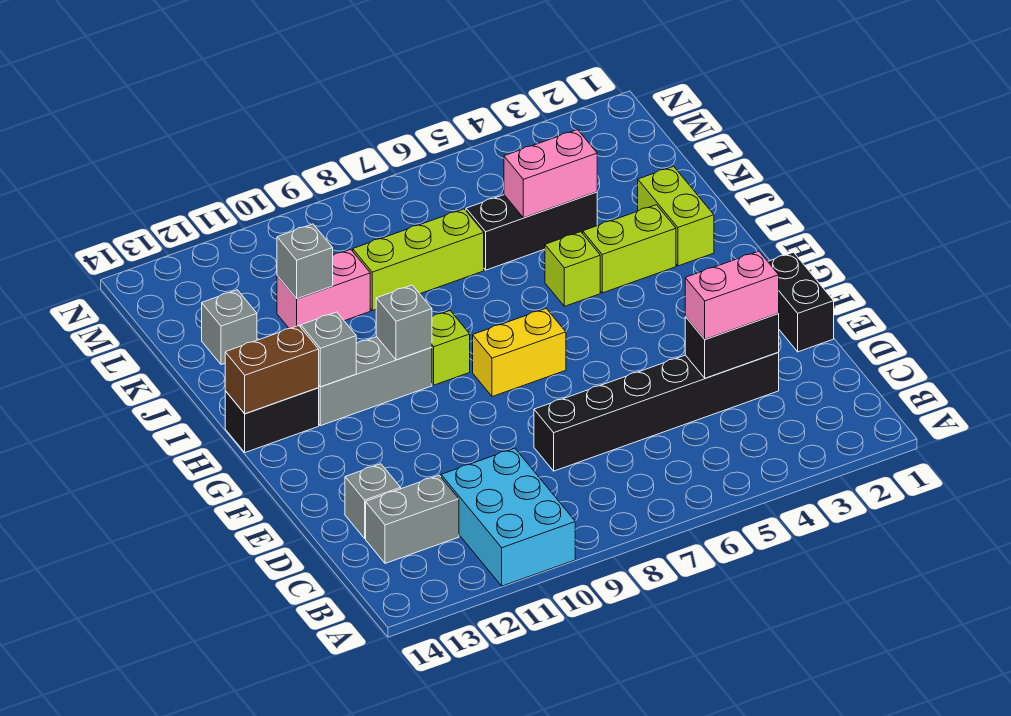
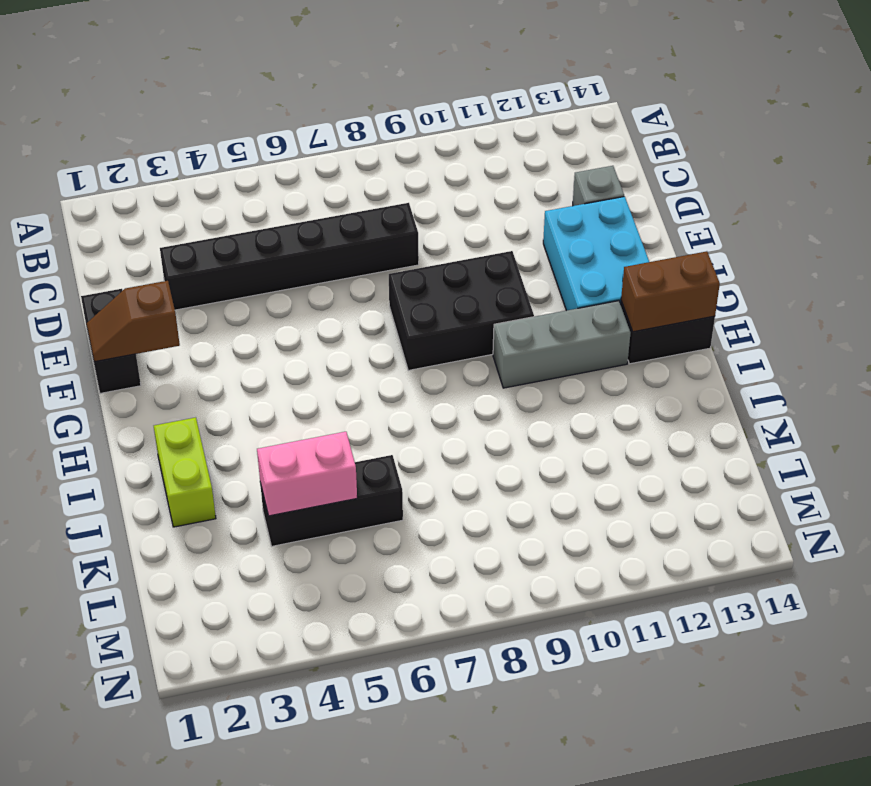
cyan brick E12:G13 level 1 -> cyan brick A10:C11 level 1
brown slope F1:F2 level 2 top 2 -> none
black brick F8:G10 level 1 -> yellow brick G7:G8 level 1
none -> grey brick C12:C13 level 1
none -> lime brick H9 level 1
none -> lime brick I3:I4 level 1

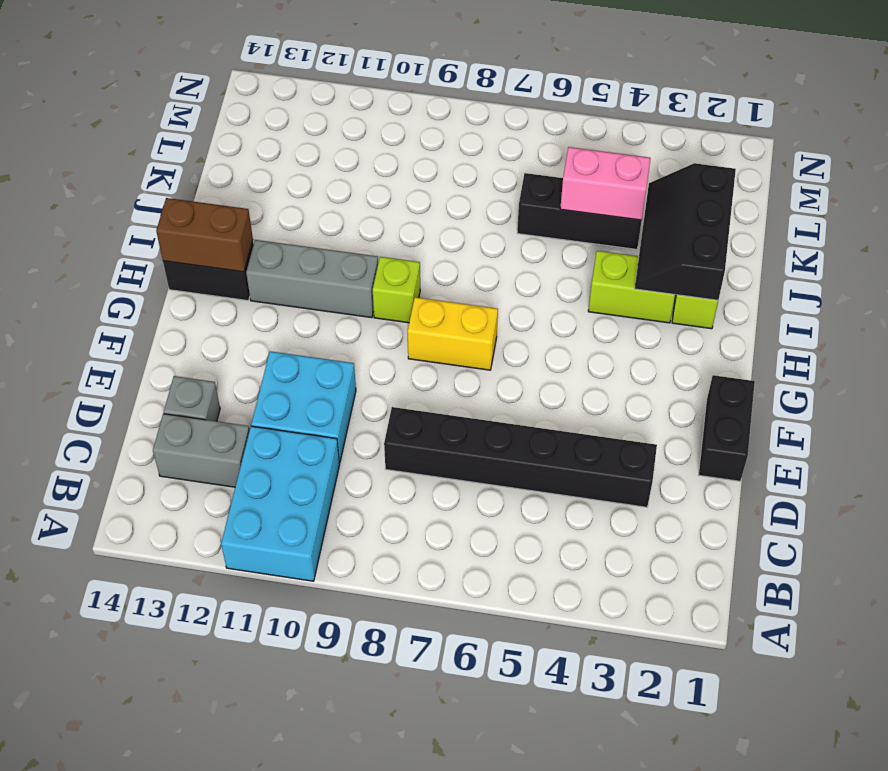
cyan brick D10:E11 level 1 -> none
black slope I2:K3 level 2 top 2 -> none
none -> lime brick I5 level 1
none -> lime brick K7:K9 level 1
none -> pink brick K10:K11 level 1

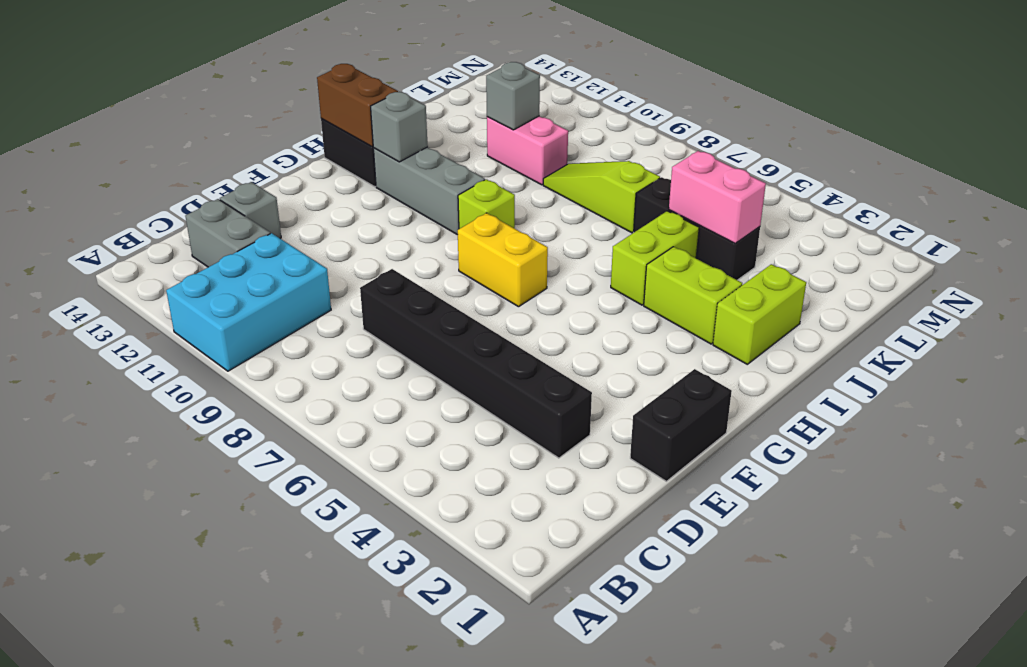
lime brick I5:J5 level 1 -> lime brick I5 level 1
lime slope K7:K9 level 1 top 7 -> lime brick K7:K9 level 1
none -> grey brick K13 level 1
none -> black brick D3:D4 level 2
none -> grey brick H10 level 2

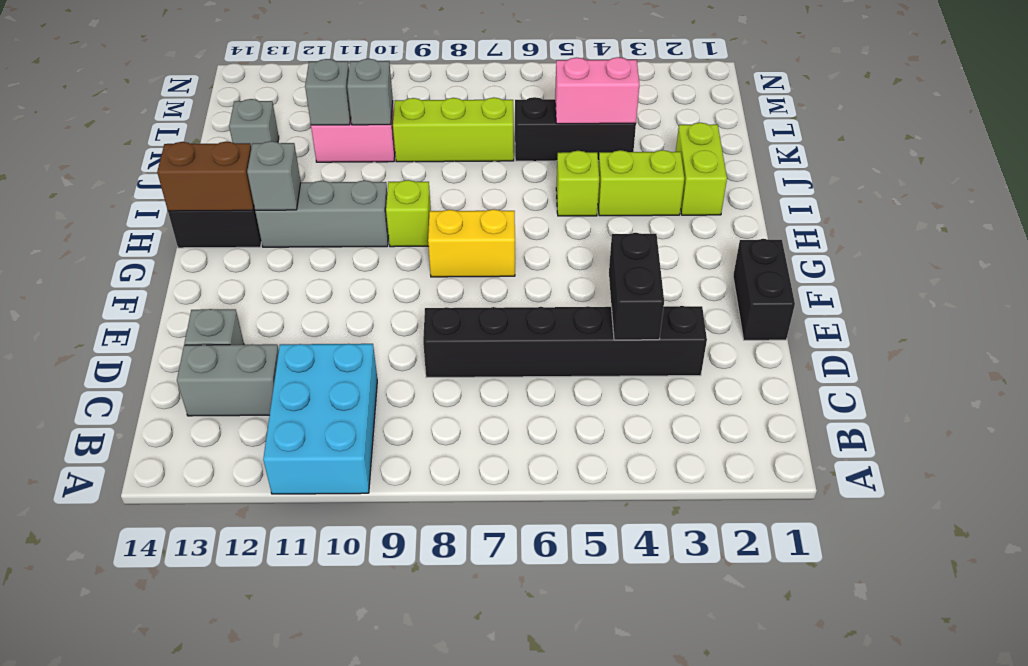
black brick D4:E4 level 2 -> black brick D3:D4 level 2
grey brick K10 level 2 -> grey brick H10 level 2
none -> pink brick D3:D4 level 3

